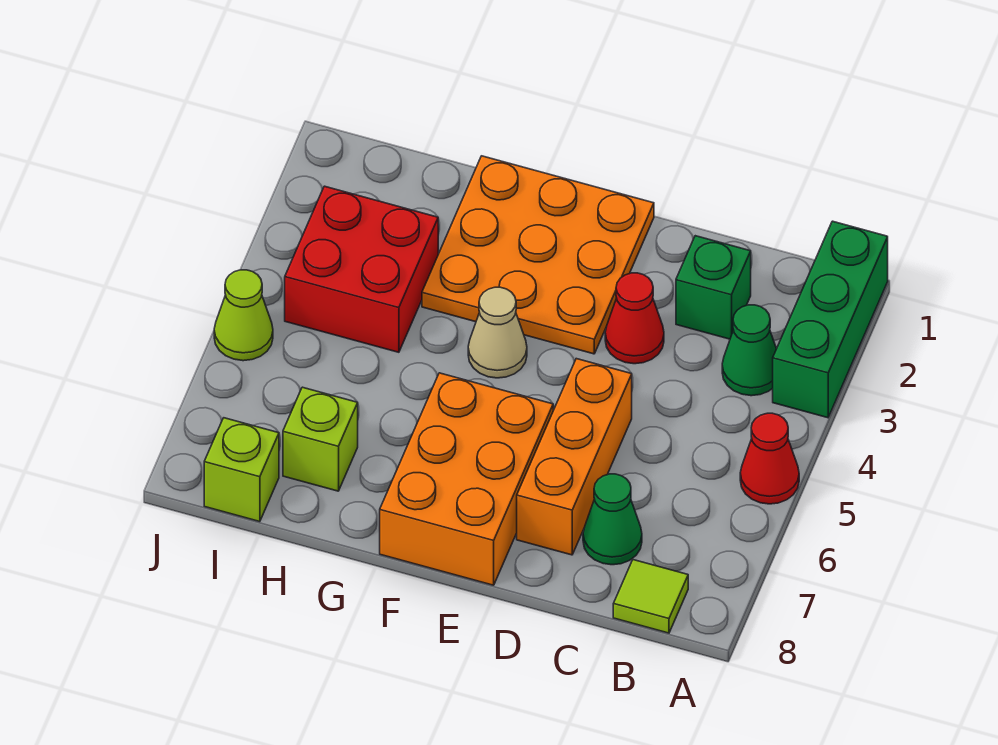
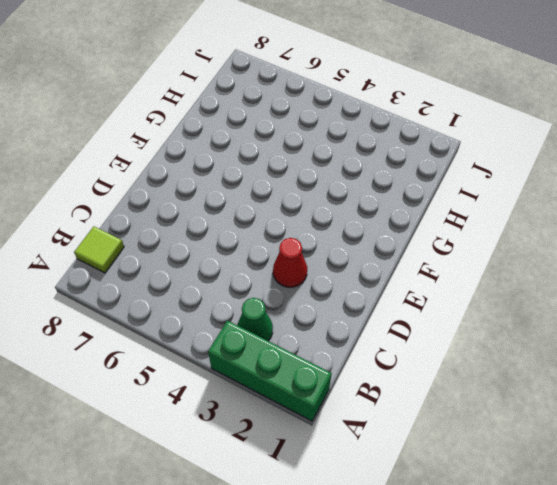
none -> red cone A5 level 1
none -> green brick C2 level 1
none -> green cone C7 level 1

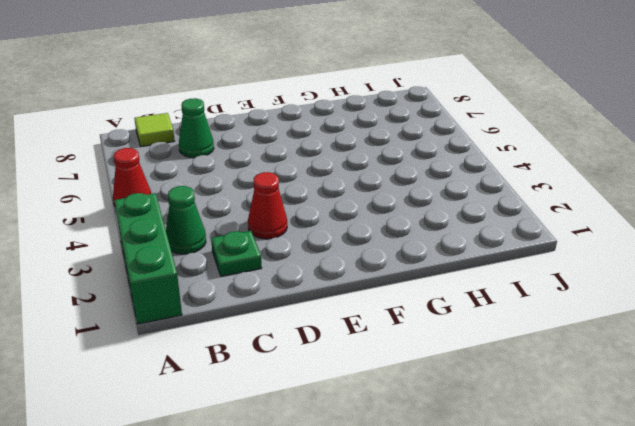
green plate C2 level 1 -> green brick C2 level 1
none -> orange brick D5:D7 level 1
none -> orange plate E1:G3 level 1
none -> orange brick E6:F8 level 1

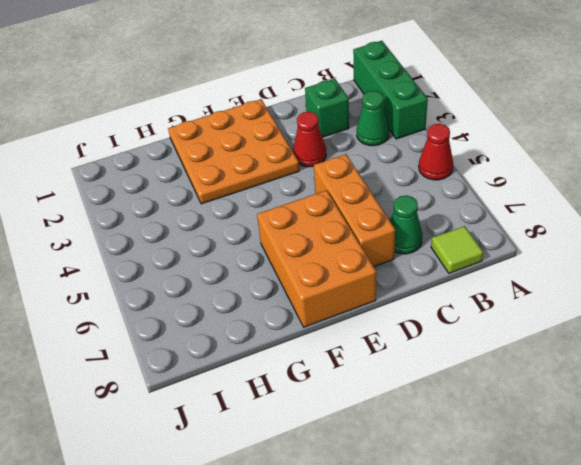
none -> tan cone F4 level 1
none -> red brick H3:I4 level 1
none -> lime brick H7 level 1

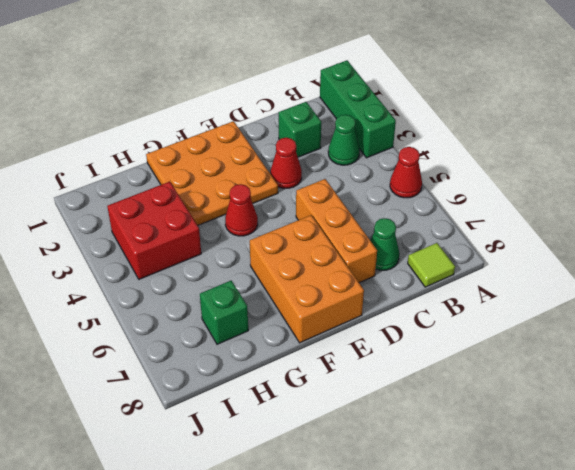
red cone F4 level 1 -> tan cone F4 level 1
green brick H7 level 1 -> lime brick H7 level 1
none -> lime brick I8 level 1
none -> lime cone J5 level 1

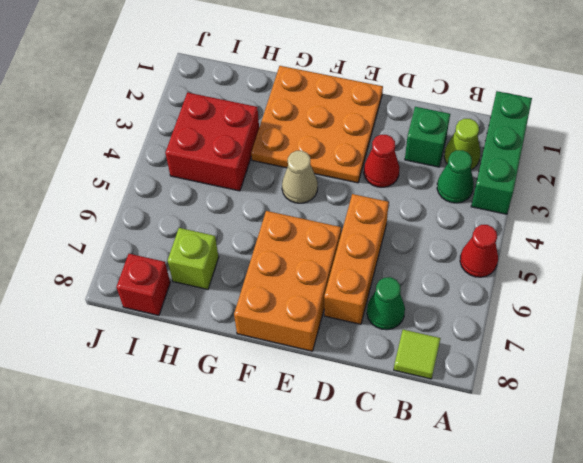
lime cone B2 level 1 -> lime cone J5 level 1
red brick I8 level 1 -> lime brick I8 level 1

